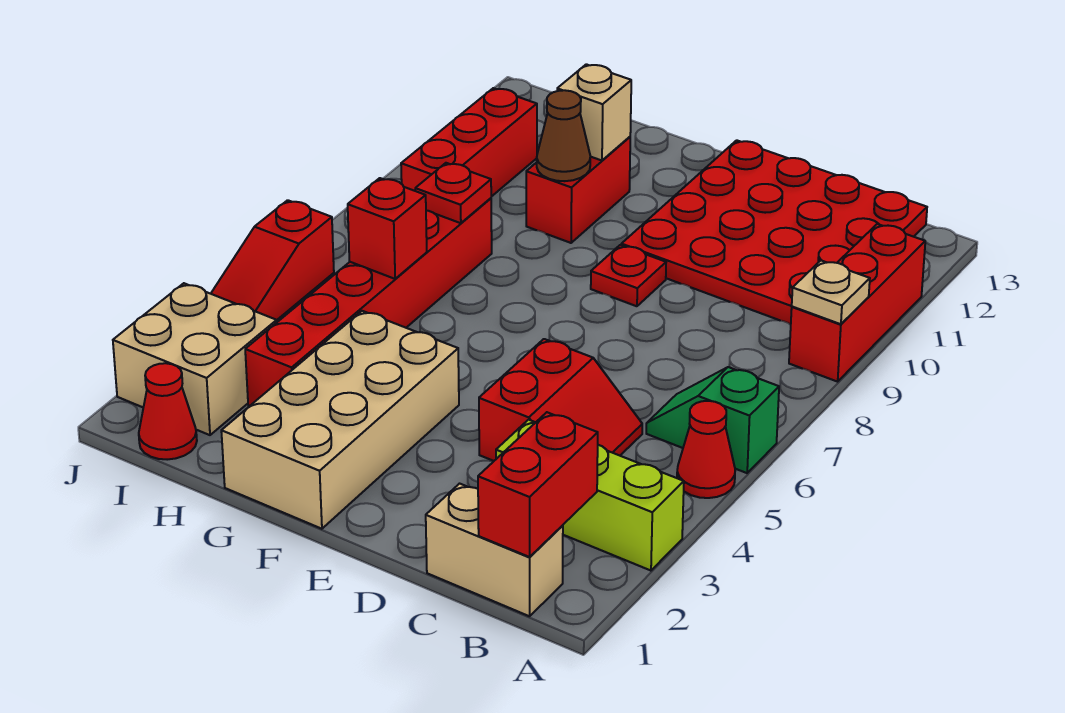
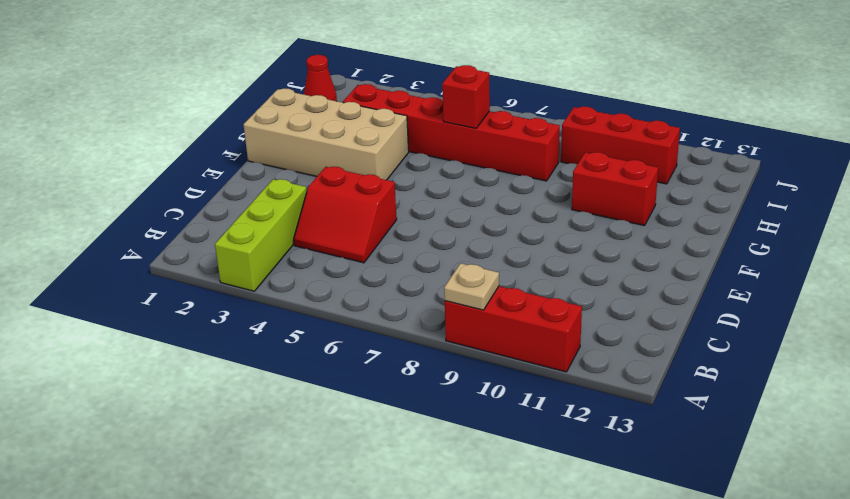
none -> red cone A5 level 1
none -> green slope A6:B6 level 1 top A
none -> tan brick B1:C1 level 1

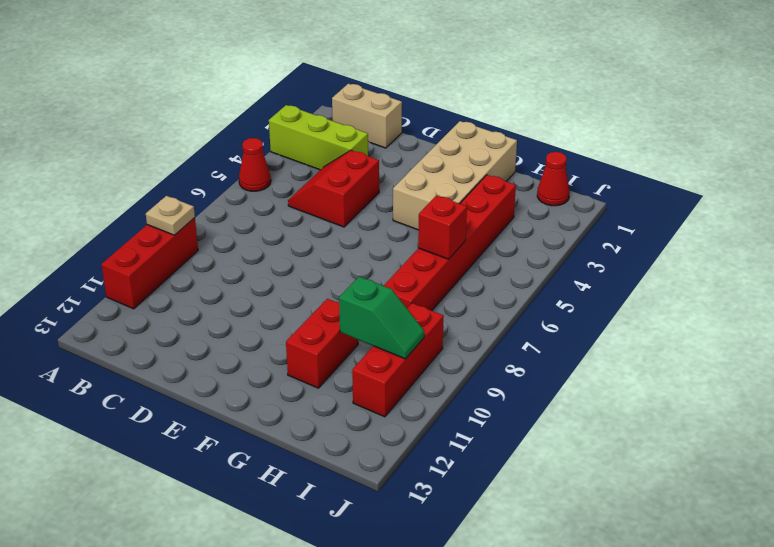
green slope H10:I10 level 2 top H -> green slope A6:B6 level 1 top A
none -> red plate B10:E13 level 1
none -> red plate E9 level 1
none -> tan brick I2:J3 level 1

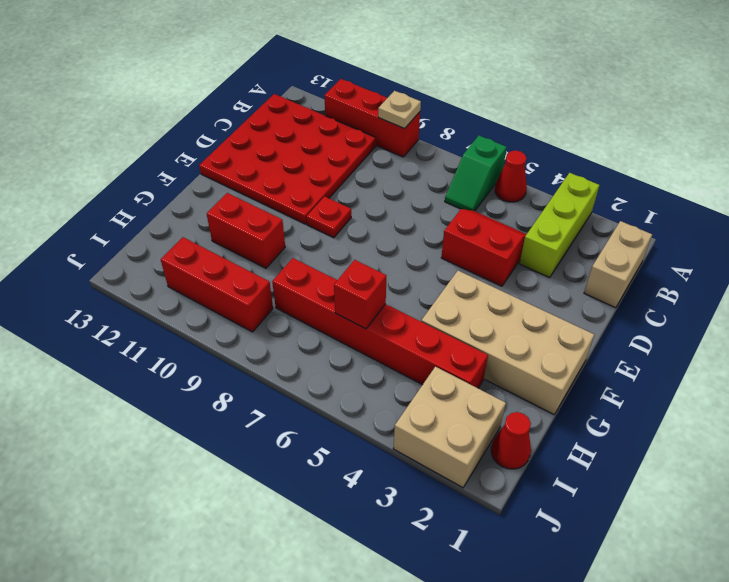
none -> red slope J4:J6 level 1 top 6
none -> red brick B1:B2 level 2
none -> brown cone G10 level 2

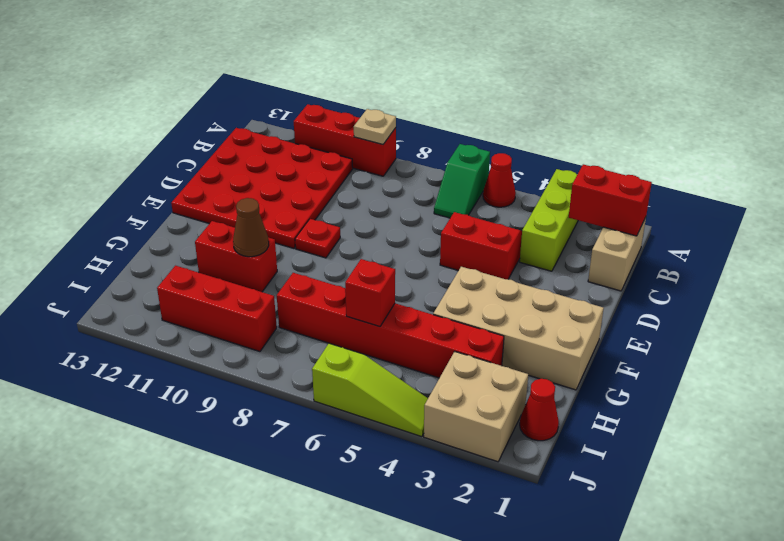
lime slope J4:J6 level 1 top 6 -> red slope J4:J6 level 1 top 6
none -> tan brick G11 level 2
none -> red plate H8 level 2

